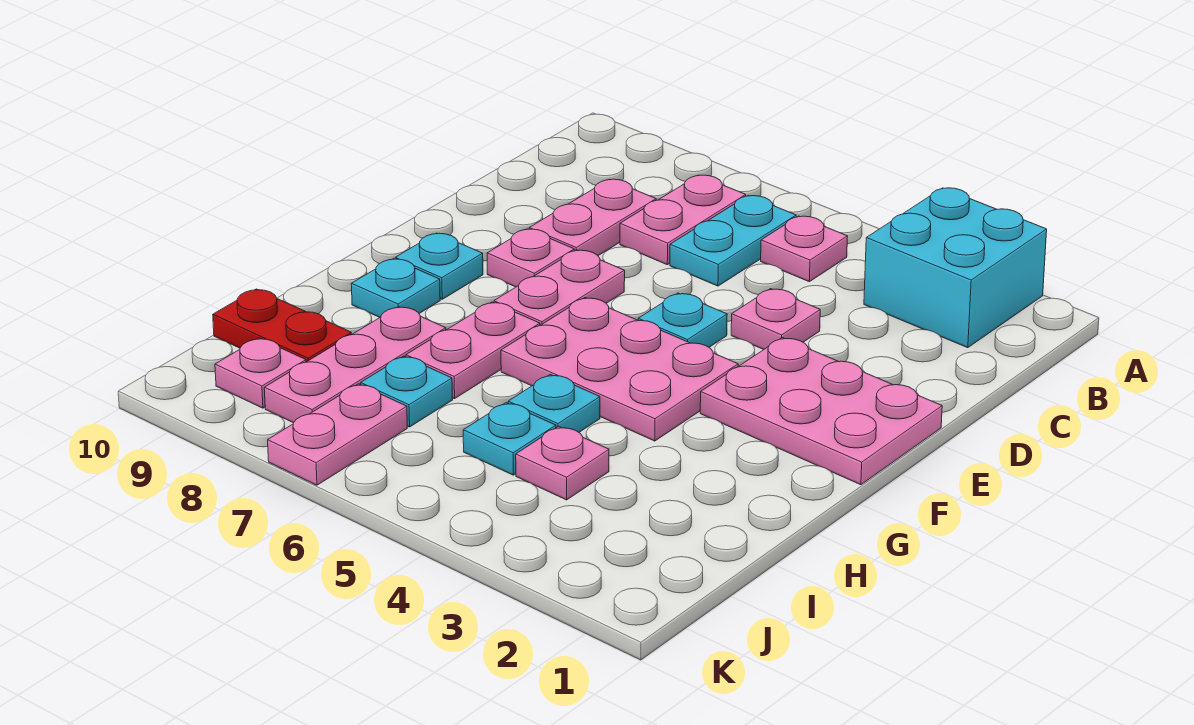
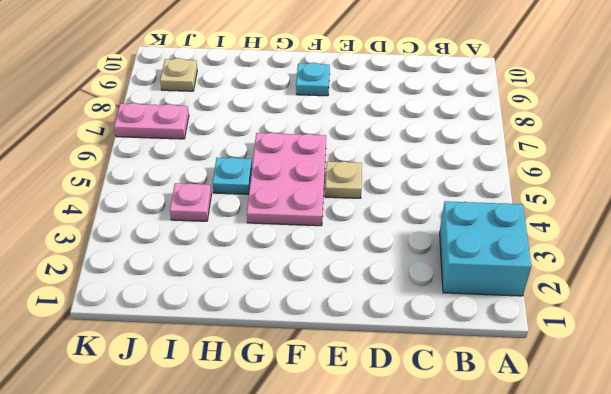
tan plate E5 level 1 -> cyan plate E5 level 1
tan plate J9 level 1 -> pink plate J9 level 1
none -> pink plate B5 level 1
none -> cyan plate B6:C6 level 1
none -> pink plate B7:C7 level 1

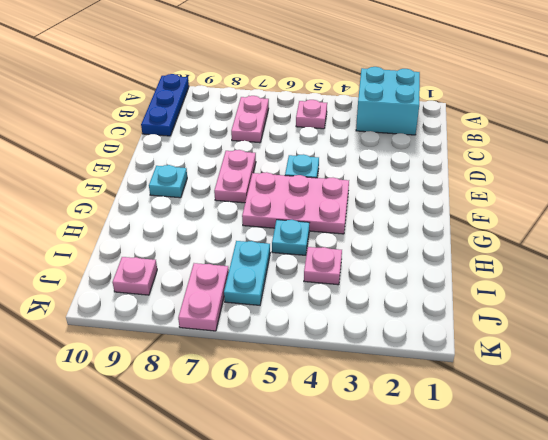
blue plate A10:C10 level 1 -> none
cyan plate I6:J6 level 1 -> cyan plate B6:C6 level 1
none -> pink plate C8:D8 level 1
none -> pink plate D4 level 1
none -> pink plate E1:F3 level 1

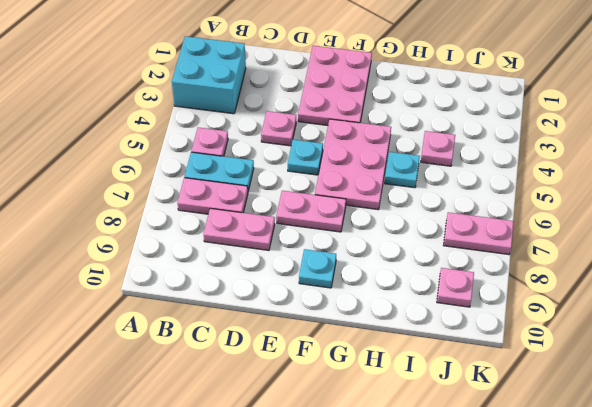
none -> pink plate E8 level 1
none -> pink plate G7:H7 level 1
none -> cyan plate G9 level 1

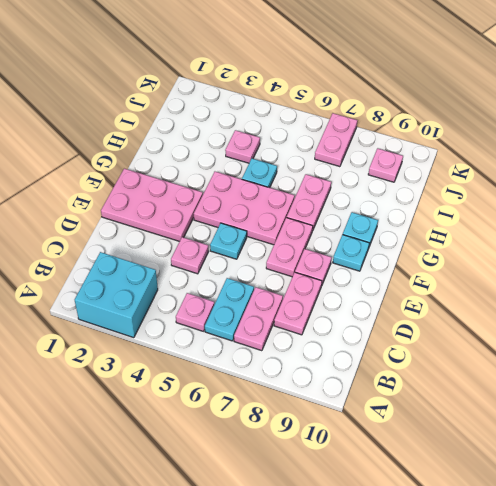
none -> pink plate H8:J8 level 1
none -> cyan plate I5 level 1
none -> cyan plate I7 level 1

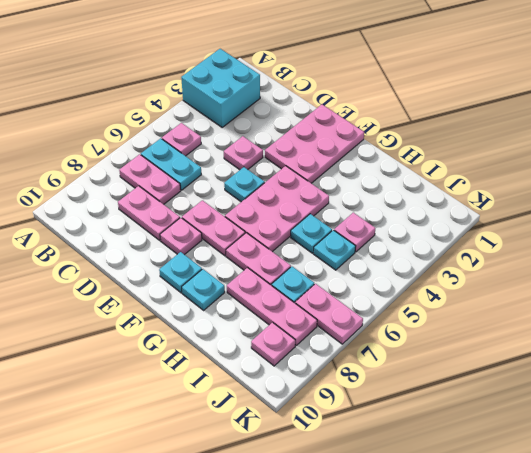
none -> red plate I9:I10 level 1

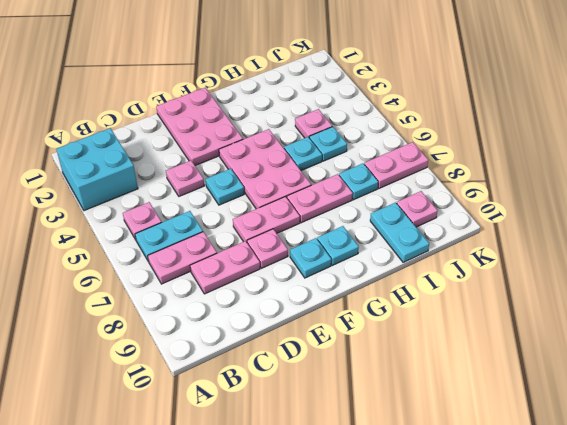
cyan plate I9:I10 level 1 -> red plate I9:I10 level 1
none -> pink plate H8:J8 level 1

